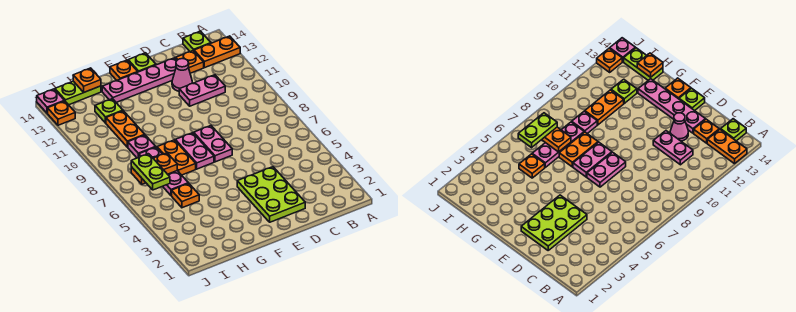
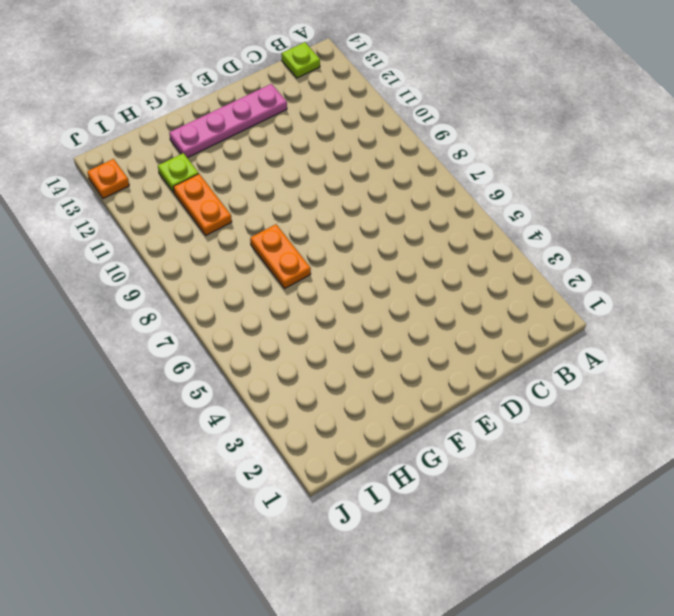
none -> orange plate A13:B13 level 1
none -> pink plate C11:D11 level 1
none -> orange plate C13 level 1

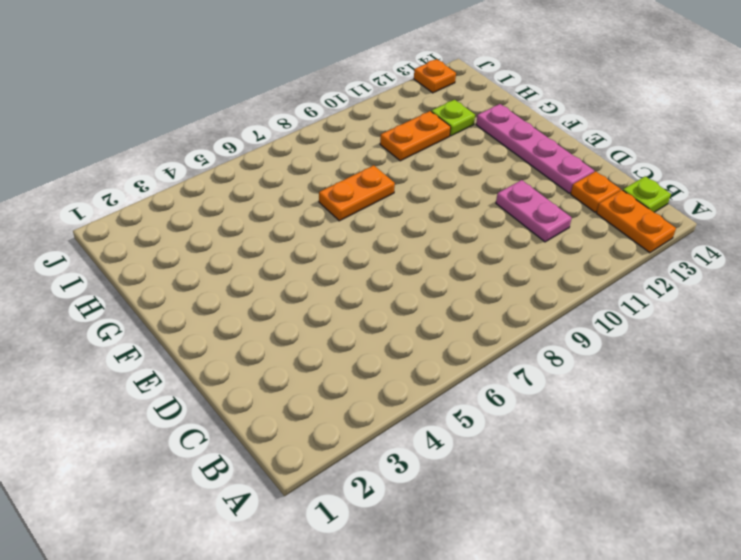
none -> lime plate D2:E4 level 1
none -> pink cone D12 level 1
none -> pink plate E7:E8 level 1

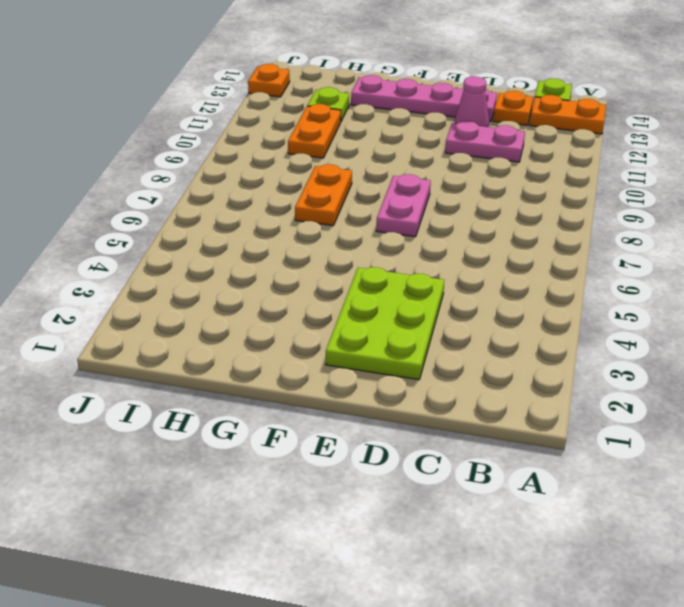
none -> lime plate E14 level 1
none -> pink plate F7:F8 level 1
none -> orange plate F14 level 1

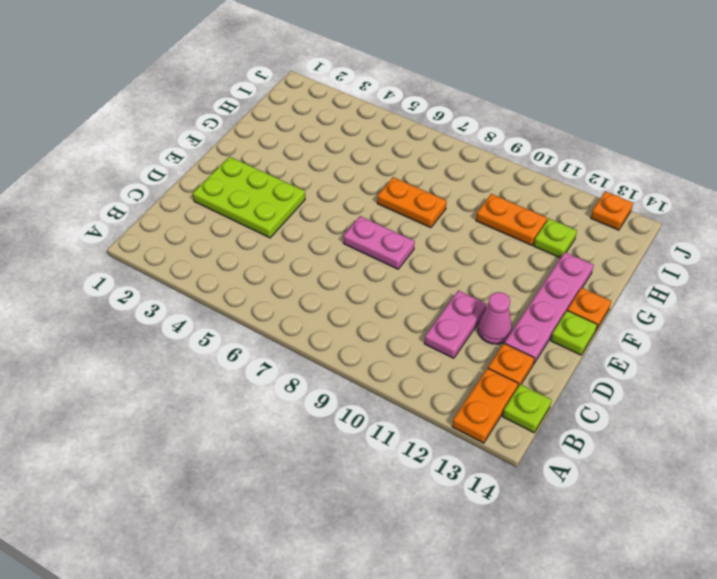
none -> pink plate F7:F8 level 1
none -> orange plate H5 level 1
none -> pink plate H6:H8 level 1

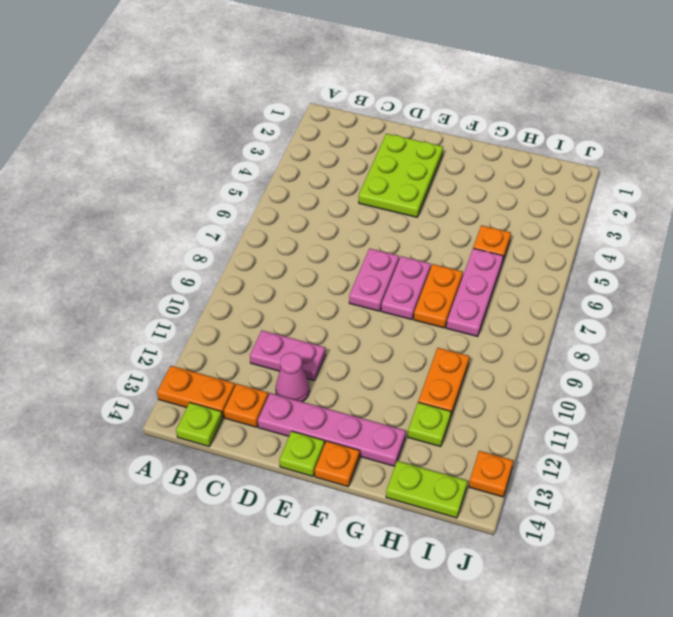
none -> pink plate H9 level 1
none -> pink plate J14 level 1
none -> orange plate H7:I7 level 2

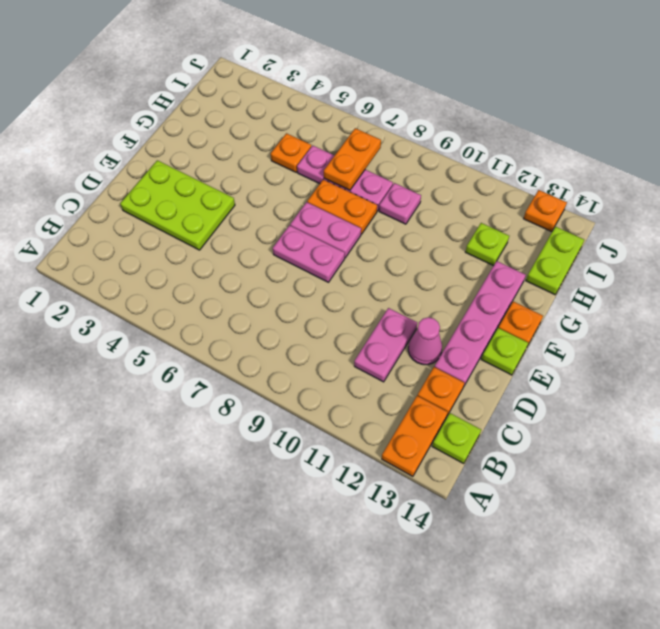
none -> orange plate H10:H11 level 1
none -> pink plate J14 level 1
none -> orange plate H14 level 2

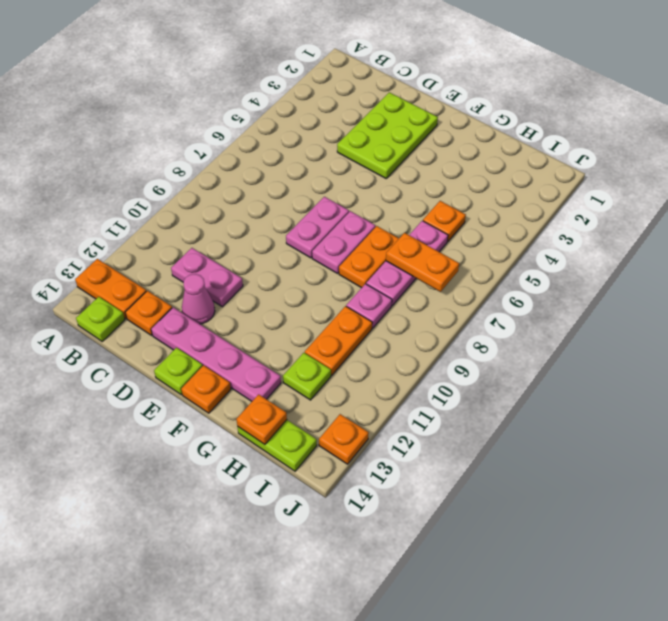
none -> pink plate J14 level 1
none -> lime plate I6:I7 level 3

